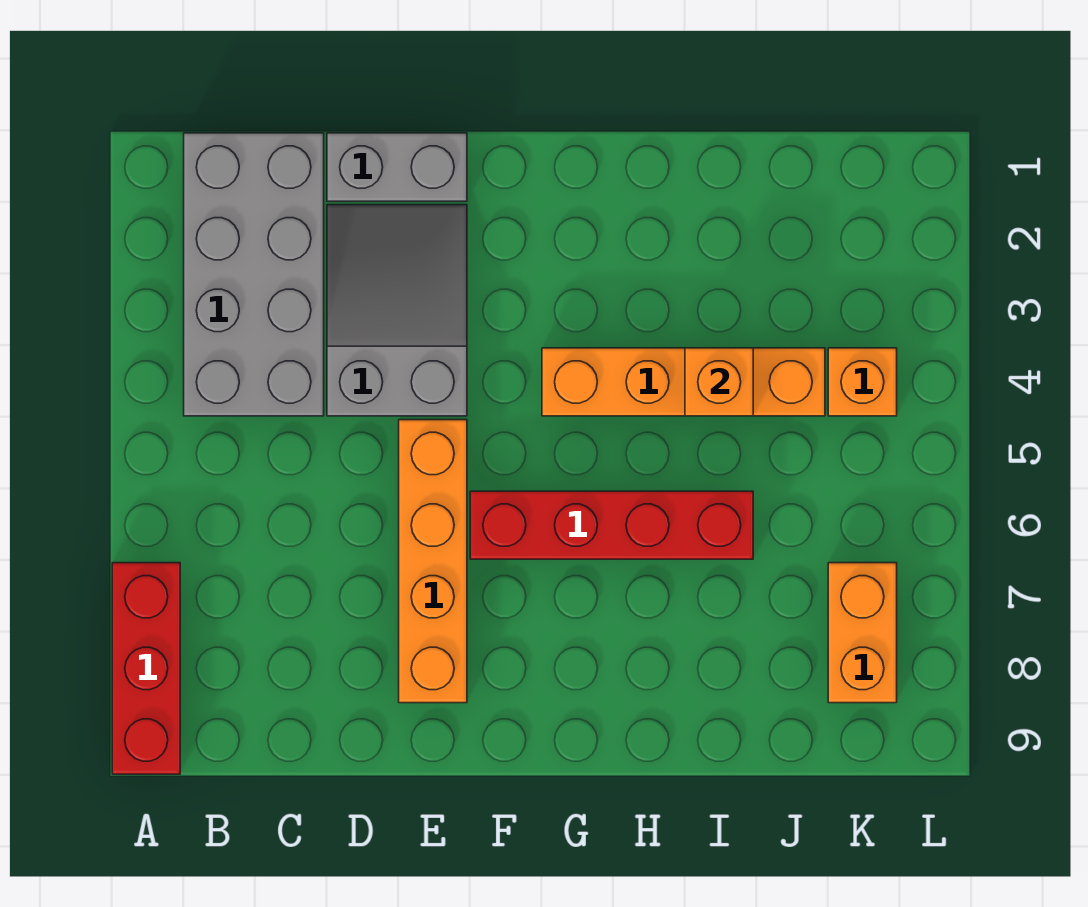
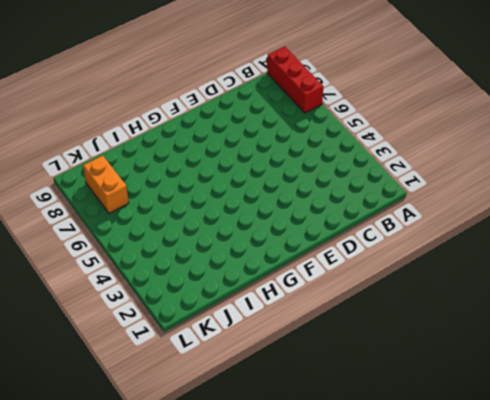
none -> grey brick B1:C4 level 1
none -> grey brick D1:E1 level 1

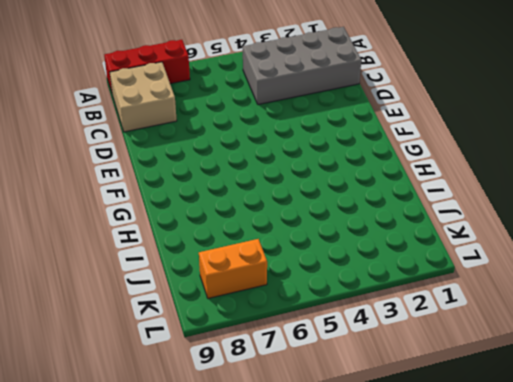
tan brick B8:C9 level 1 -> none
none -> grey brick D1:E1 level 1
none -> grey slope D2:E4 level 1 top 4

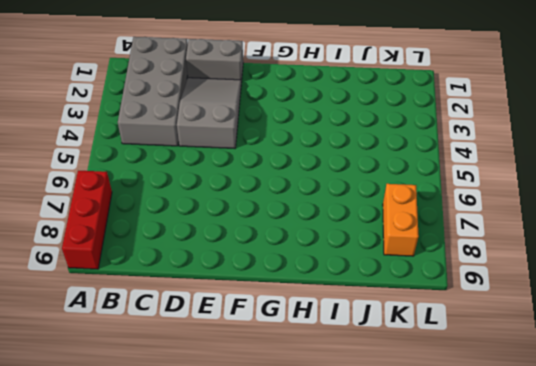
none -> orange brick E5:E8 level 1
none -> red brick F6:I6 level 1

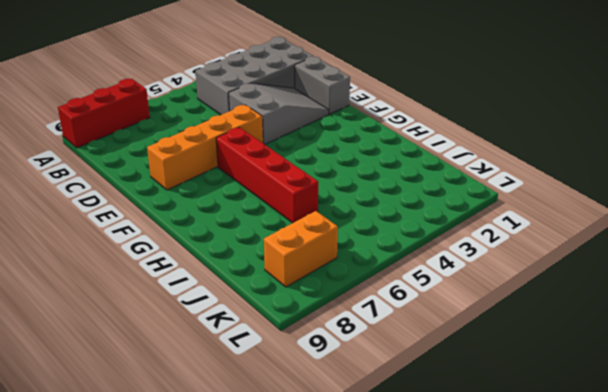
none -> orange brick G4:J4 level 1
none -> orange brick K4 level 1

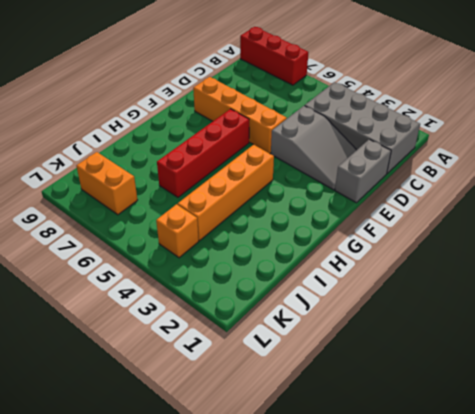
none -> orange brick I4 level 2

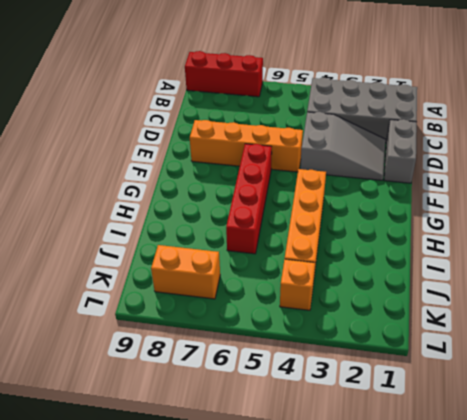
none -> orange brick I4 level 2

